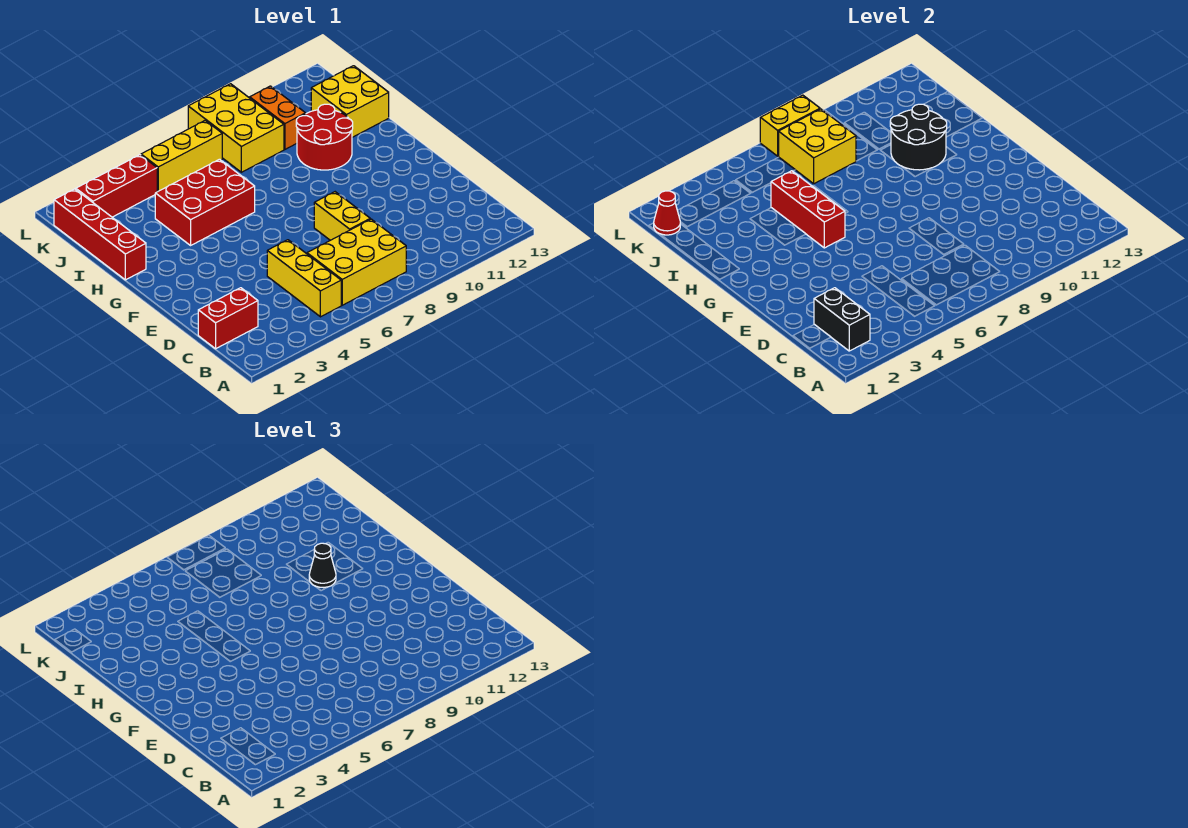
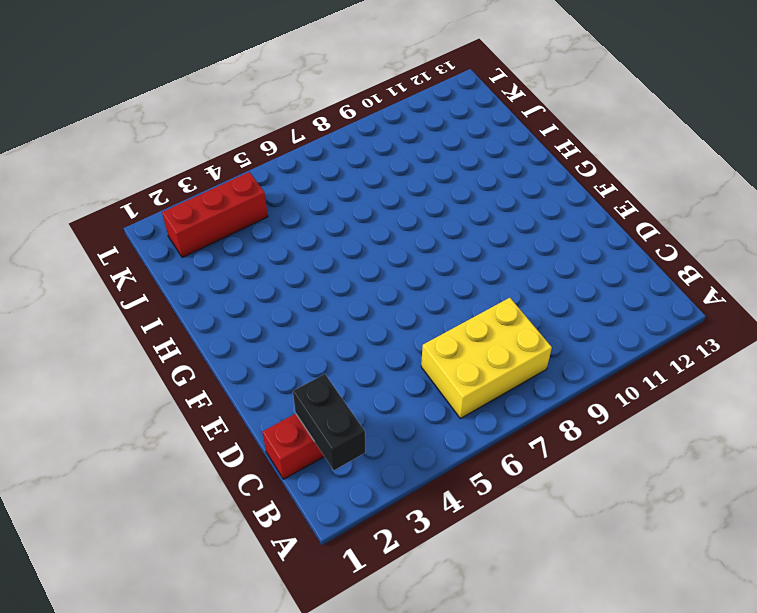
none -> yellow brick B5:D5 level 1
none -> yellow brick D8:E8 level 1
none -> red brick H1:K1 level 1

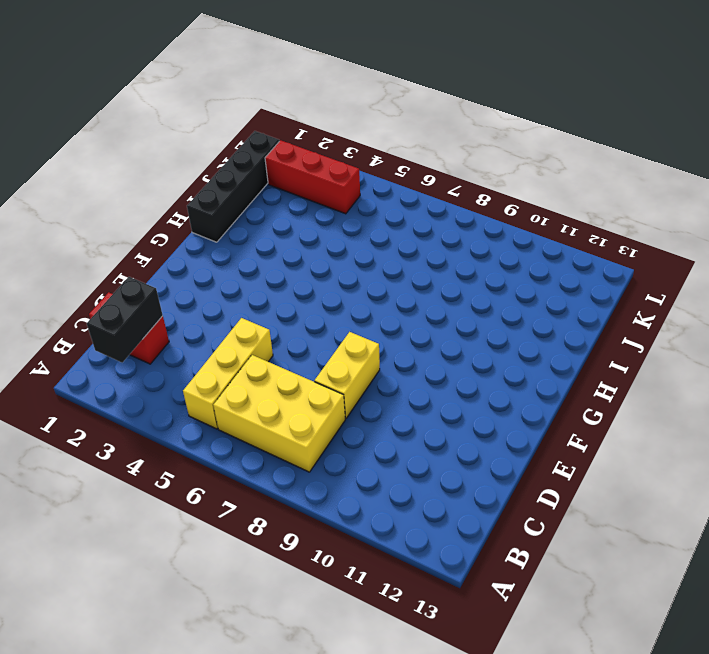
black brick H1:K1 level 1 -> red brick H1:K1 level 1
none -> red brick H4:I6 level 1
none -> red round brick H10:I11 level 1
none -> yellow brick I12:J13 level 1

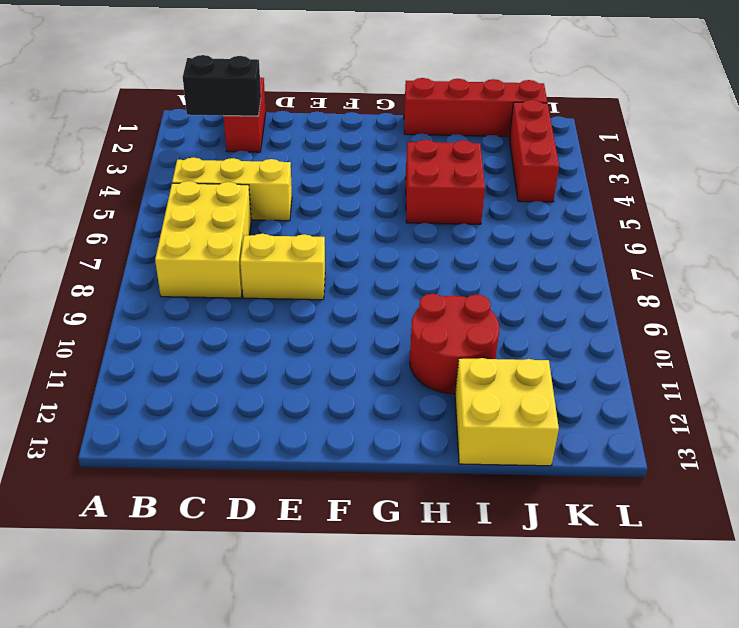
red brick H4:I5 level 1 -> red brick H4:I6 level 1
none -> yellow brick J8:L9 level 1
none -> orange brick J10:K10 level 1
none -> yellow brick K5:K7 level 1

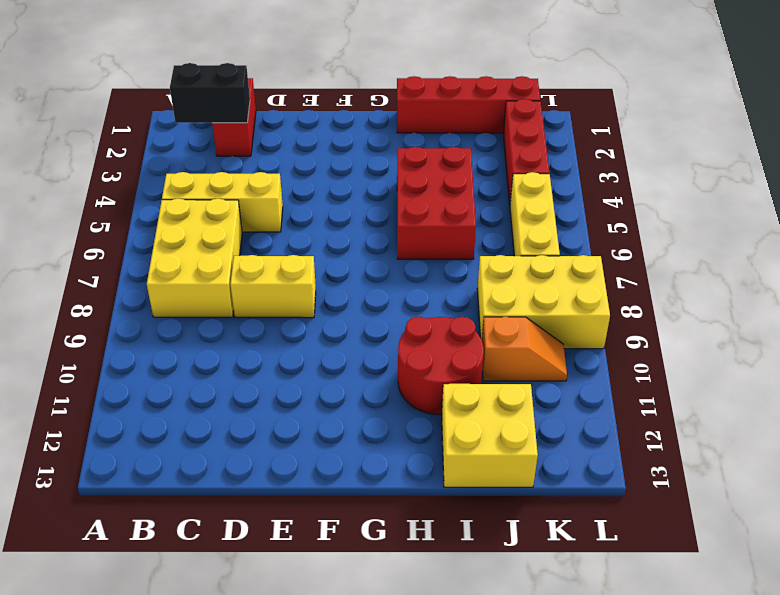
orange slope J10:K10 level 1 top J -> orange brick J10:K10 level 1
none -> red brick G5:I5 level 2
none -> black round brick H10:I11 level 2
none -> yellow brick J7:K8 level 2

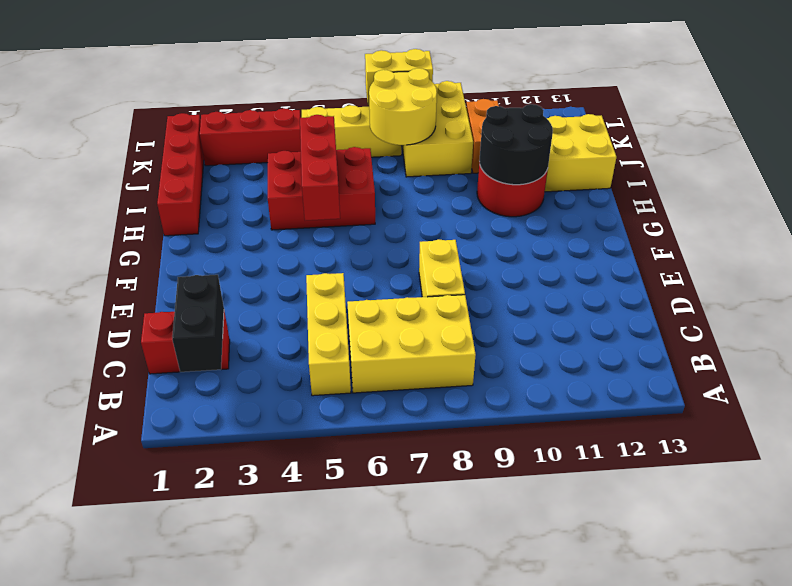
yellow round brick J7:K8 level 2 -> yellow brick J7:K8 level 2
none -> red cone K1 level 2
none -> black cone H10 level 3

